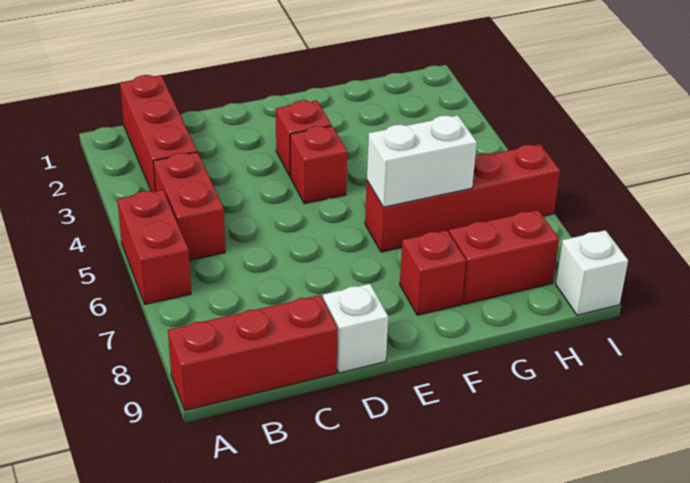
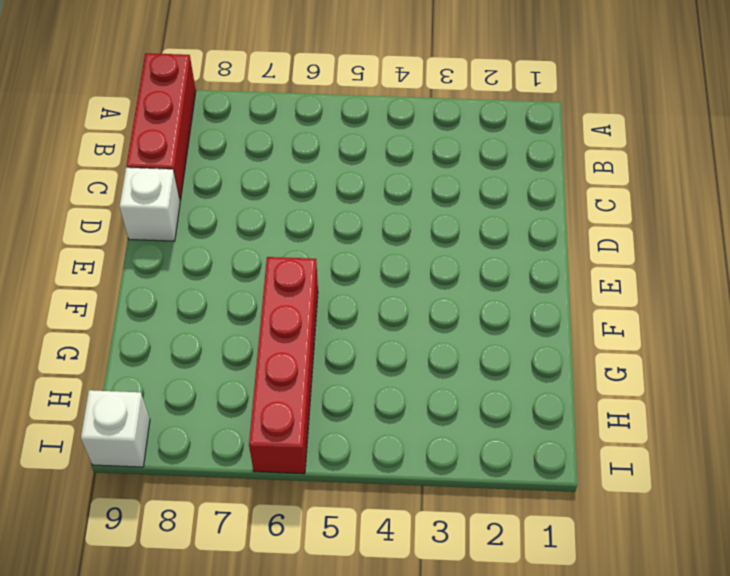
none -> red brick A5:A6 level 1
none -> red brick B1:B3 level 1
none -> red brick B4:B5 level 1

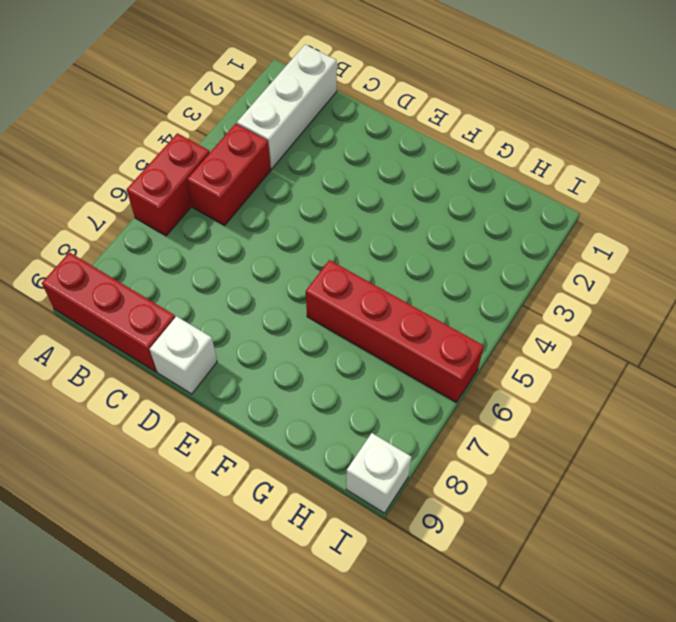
white brick B1:B3 level 1 -> red brick B1:B3 level 1
none -> red brick E3 level 1
none -> red brick E4 level 1
none -> red brick F8 level 1

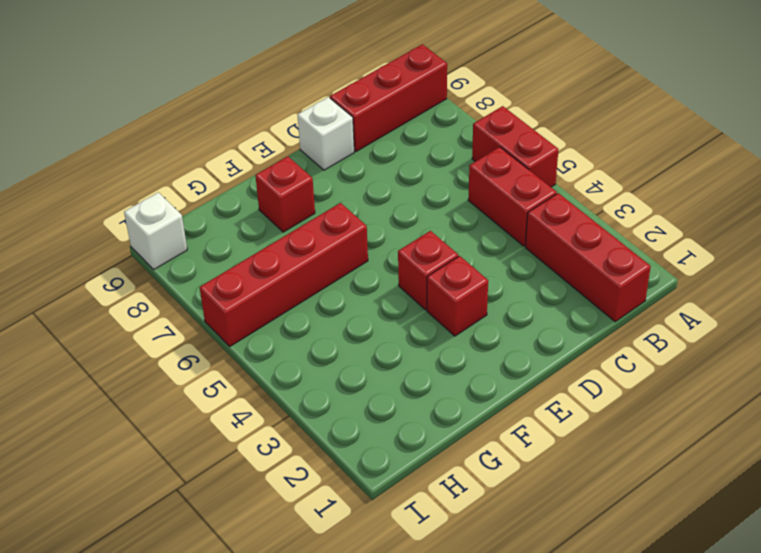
none -> red brick G8:H8 level 1
none -> white brick F6:G6 level 2

